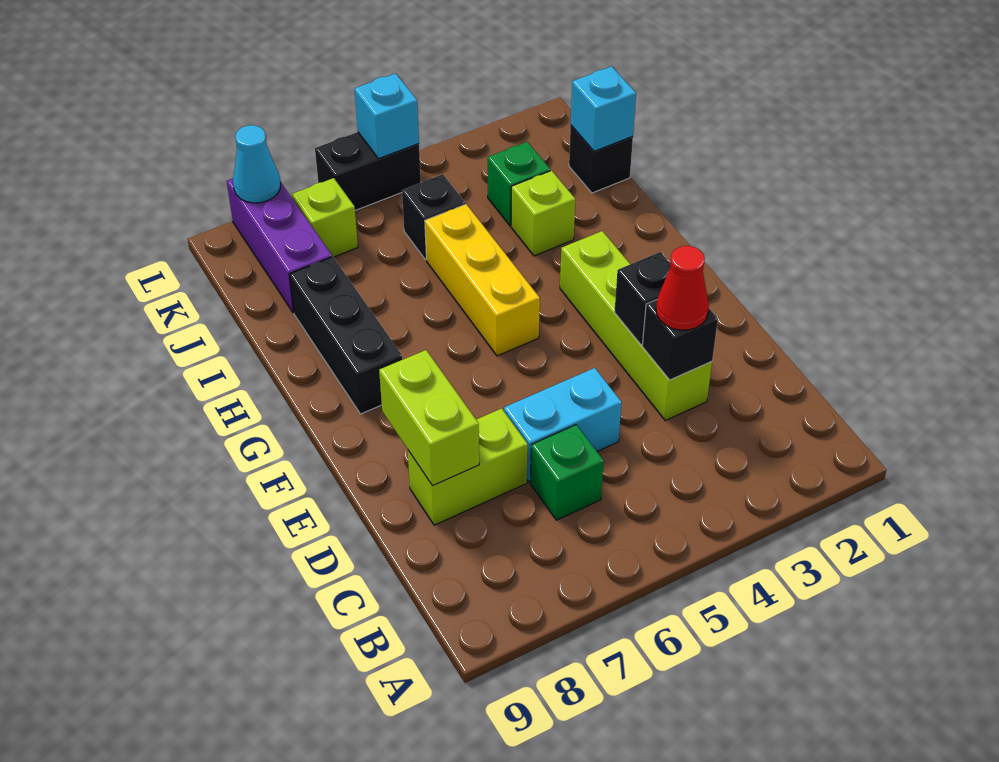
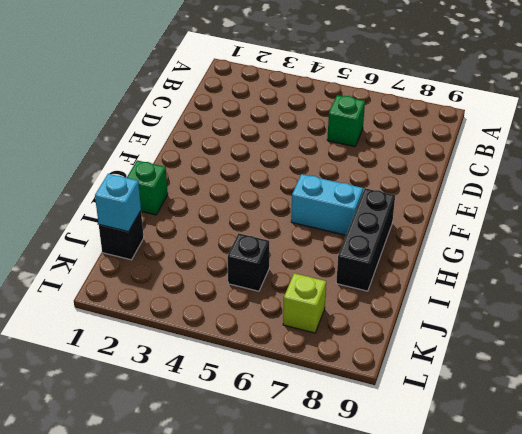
cyan brick G6:G7 level 1 -> cyan brick D5:D6 level 1
green brick H1 level 1 -> green brick J3 level 1
none -> lime brick D3:G3 level 1
none -> lime brick D7:D8 level 1
none -> yellow brick G5:I5 level 1

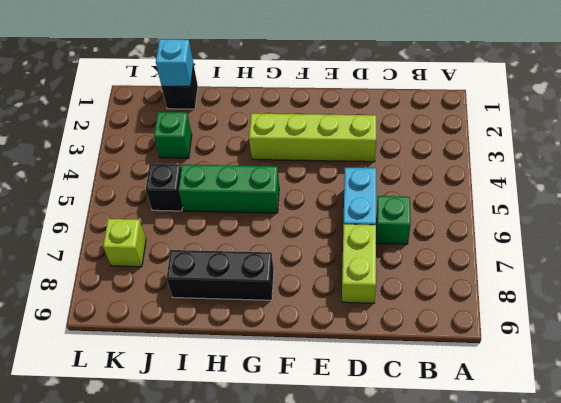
green brick G5:I5 level 1 -> yellow brick G5:I5 level 1
none -> lime brick I3 level 1
none -> purple brick J8:L8 level 1
none -> black brick L5:L6 level 1

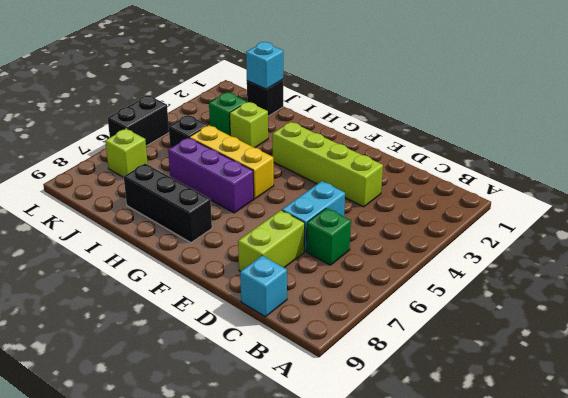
cyan brick C9 level 1 -> cyan brick L5 level 2
purple brick G6:I6 level 1 -> purple brick J8:L8 level 1
none -> black brick D3 level 2
none -> lime brick D8:E8 level 2
none -> black brick E3 level 2

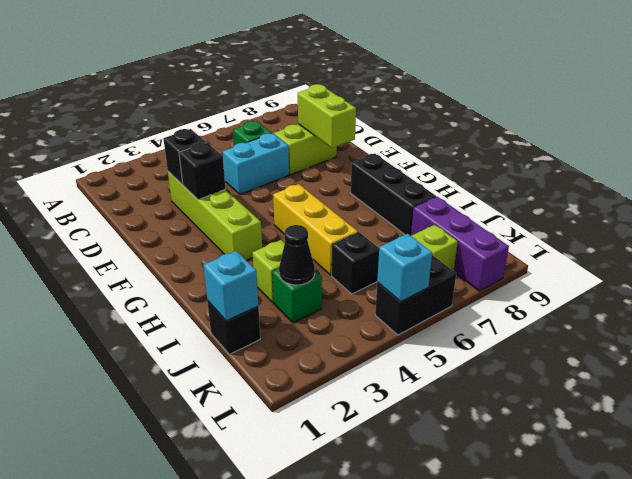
black cone J3 level 2 -> none
none -> cyan cone L8 level 2
none -> red cone D3 level 3

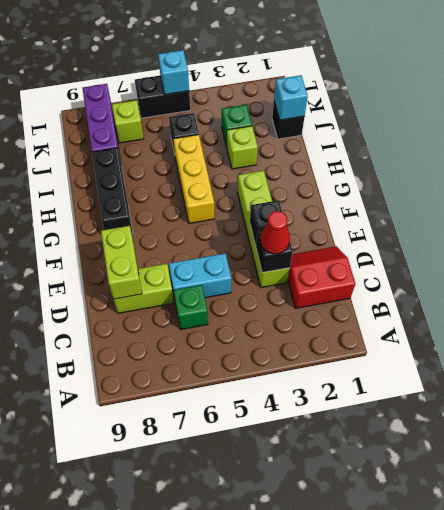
red slope C1:D2 level 1 top C -> none
none -> cyan cone L8 level 2

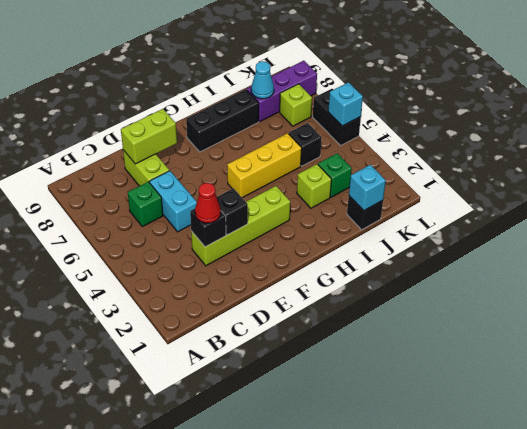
cyan cone J8 level 2 -> cyan cone L8 level 2

